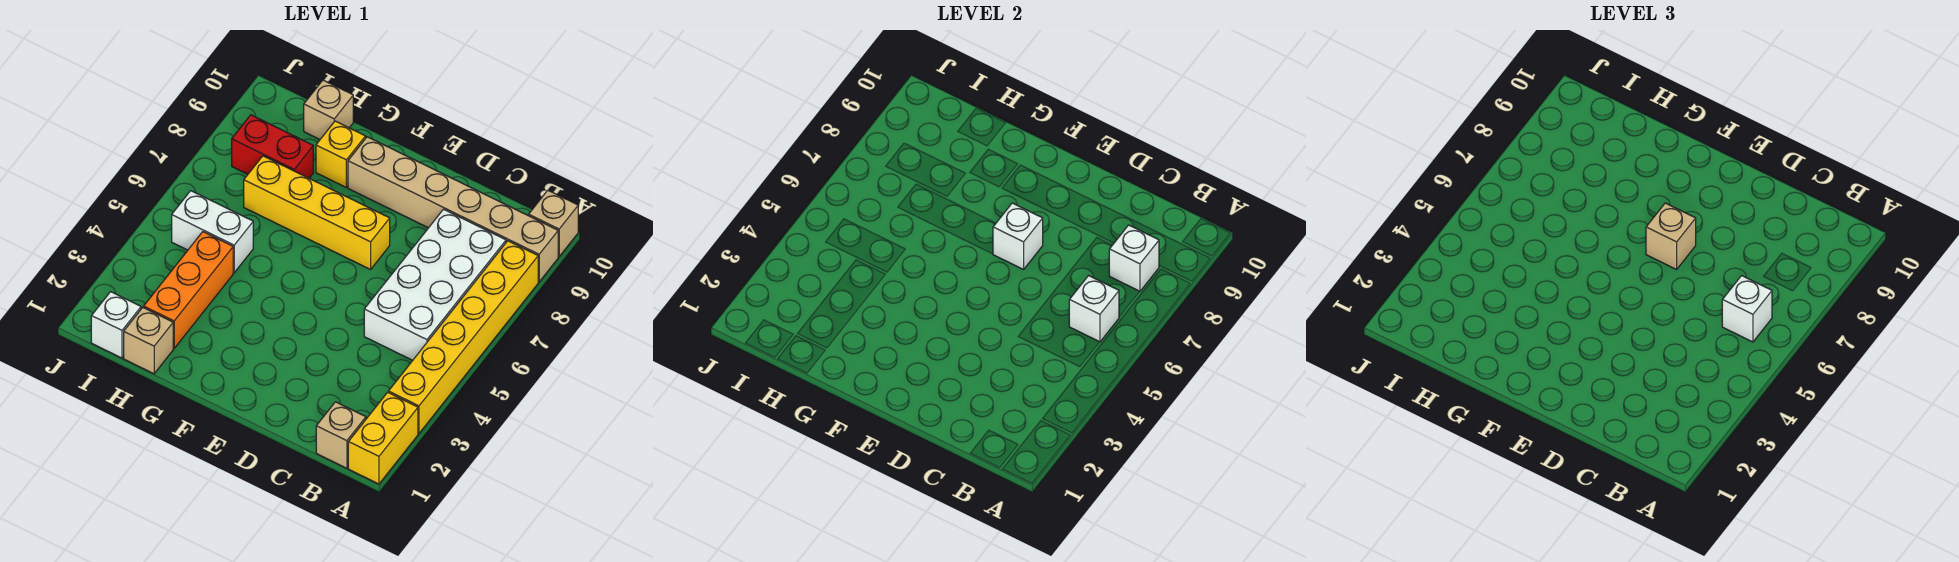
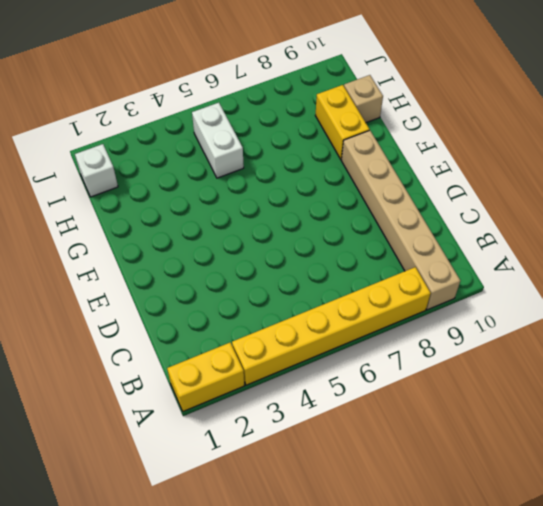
yellow brick G9:H9 level 1 -> yellow brick G9 level 1
none -> tan brick A10 level 1
none -> tan brick B1 level 1
none -> white brick B5:C8 level 1

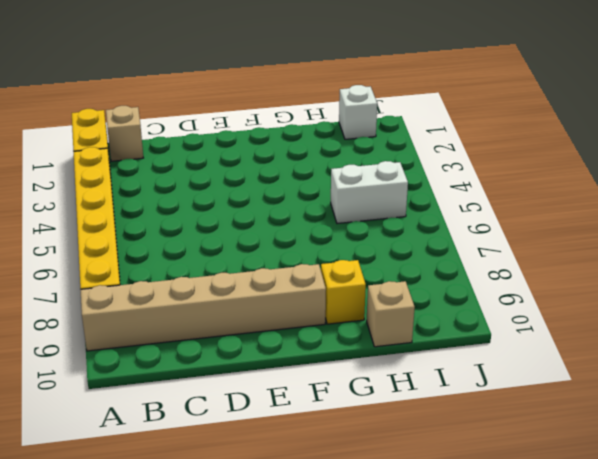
none -> tan brick A10 level 1
none -> white brick B5:C8 level 1
none -> yellow brick E7:H7 level 1

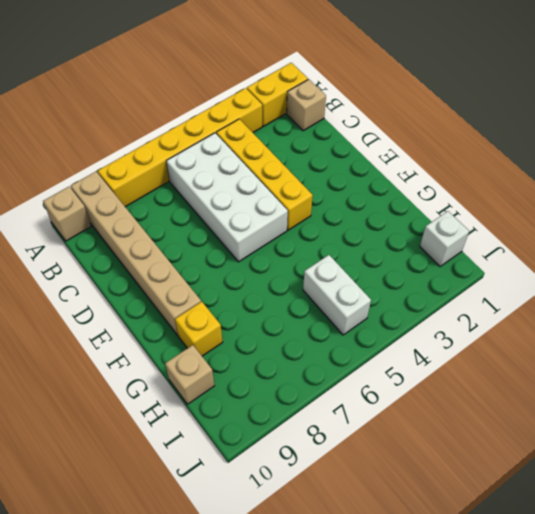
yellow brick B4:E4 level 1 -> yellow brick E7:H7 level 1
white brick B5:E6 level 1 -> white brick B5:C8 level 1
none -> tan brick H1 level 1
none -> orange brick H2:H4 level 1
none -> red brick H8:I8 level 1

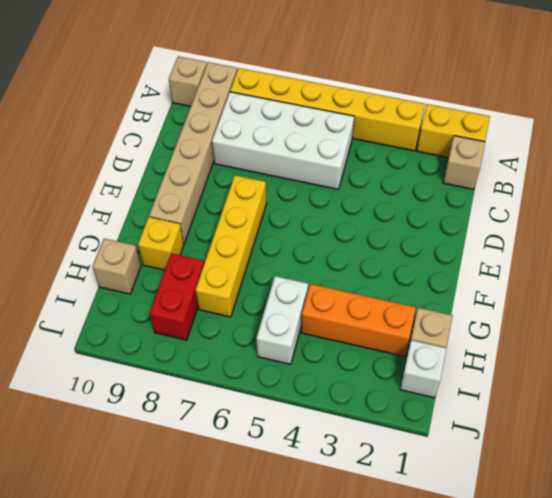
none -> white brick B6 level 2
none -> white brick B8 level 2
none -> white brick E7 level 2

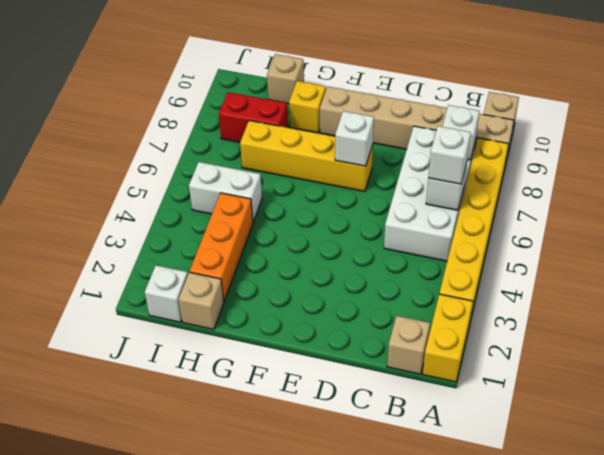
none -> tan brick E7 level 3

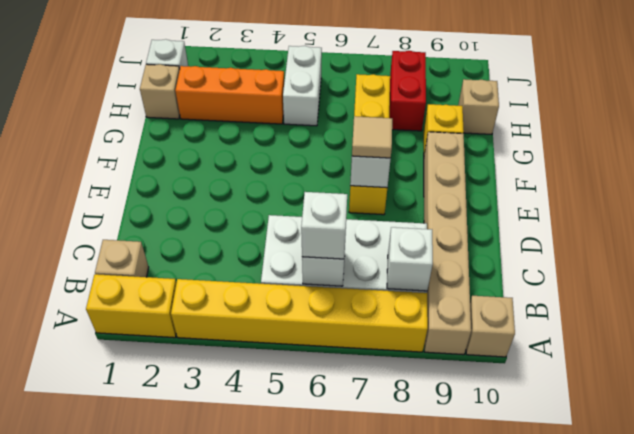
tan tile E7 level 3 -> tan brick E7 level 3

